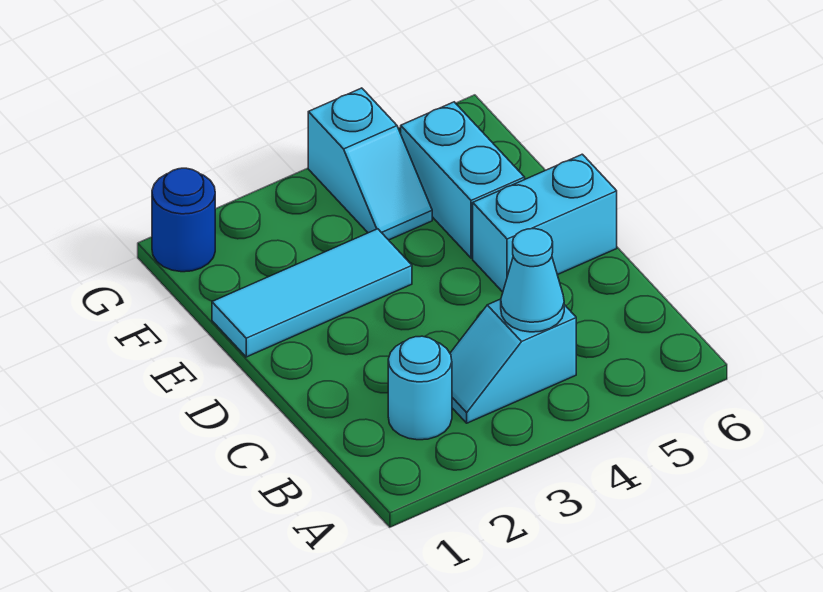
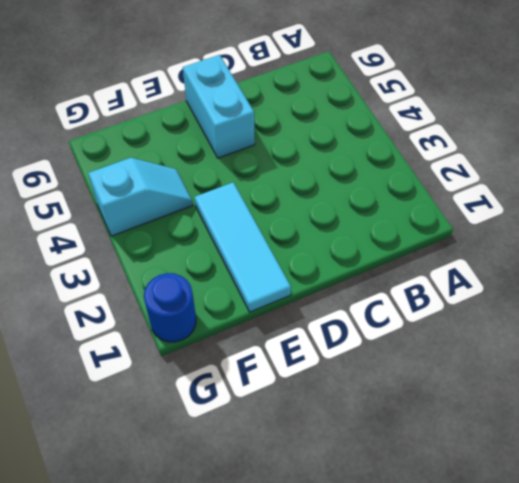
none -> cyan round brick B2 level 1
none -> cyan slope B3:B4 level 1 top 4

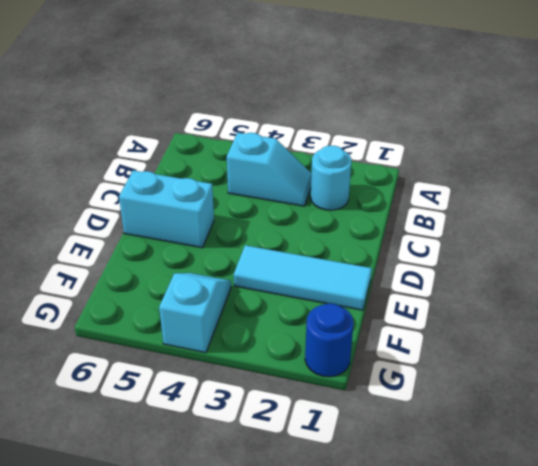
none -> cyan brick E5:F5 level 1
none -> cyan cone B4 level 2

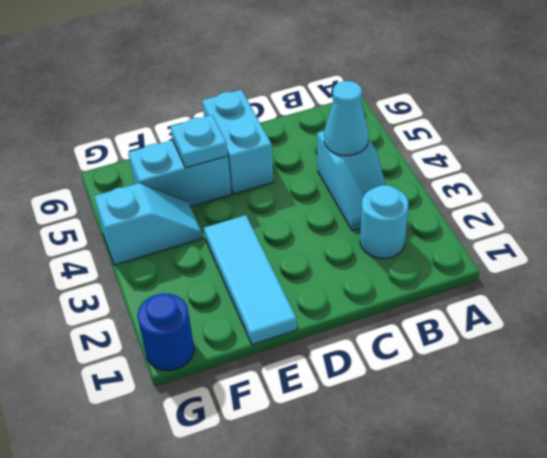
cyan plate E5 level 2 -> none

